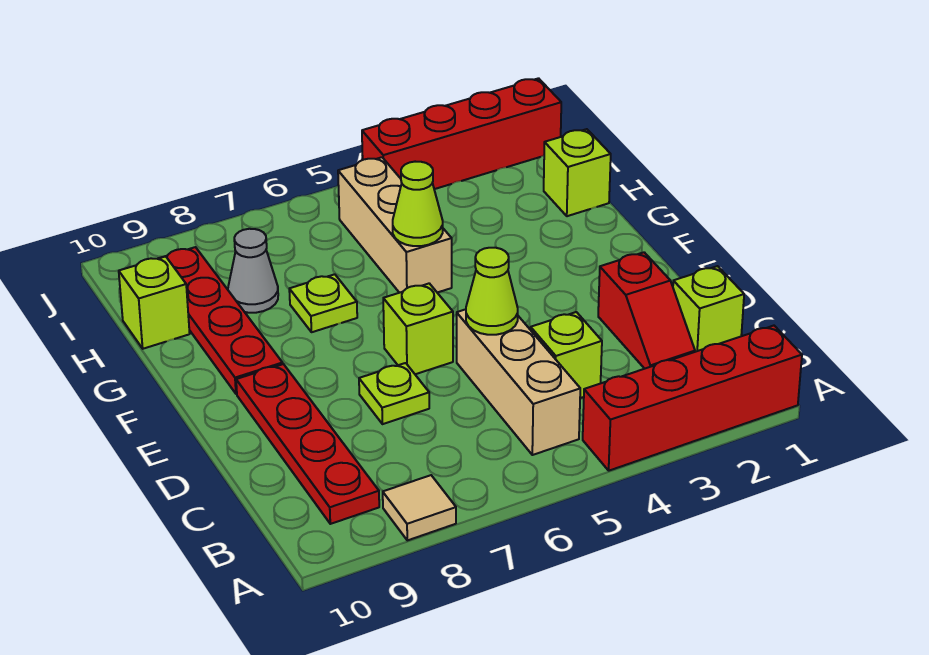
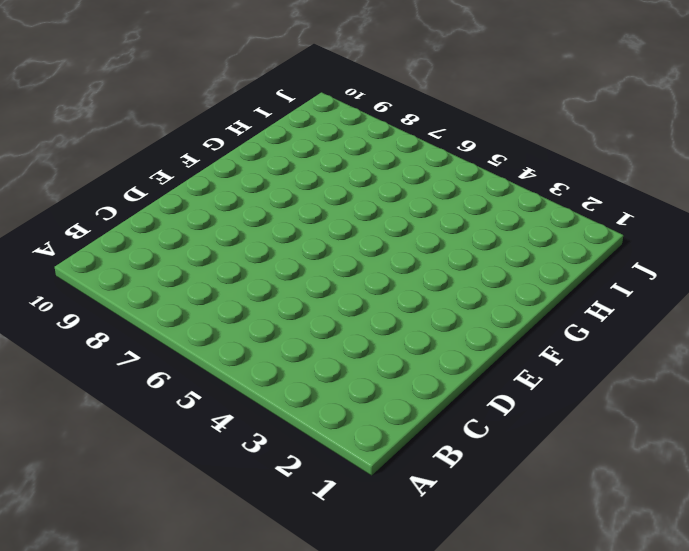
none -> red brick A1:A4 level 1
none -> tan tile A8 level 1
none -> tan brick B5:D5 level 1

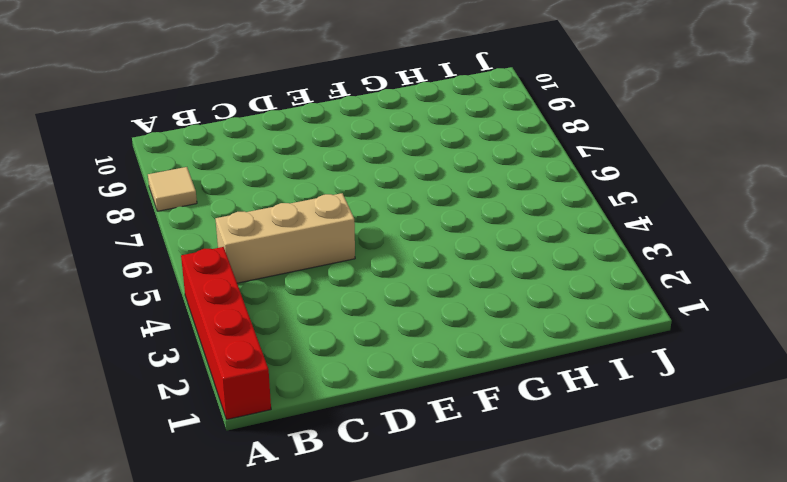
none -> red plate B9:E9 level 1
none -> lime brick C1 level 1
none -> red slope C2:D2 level 1 top D

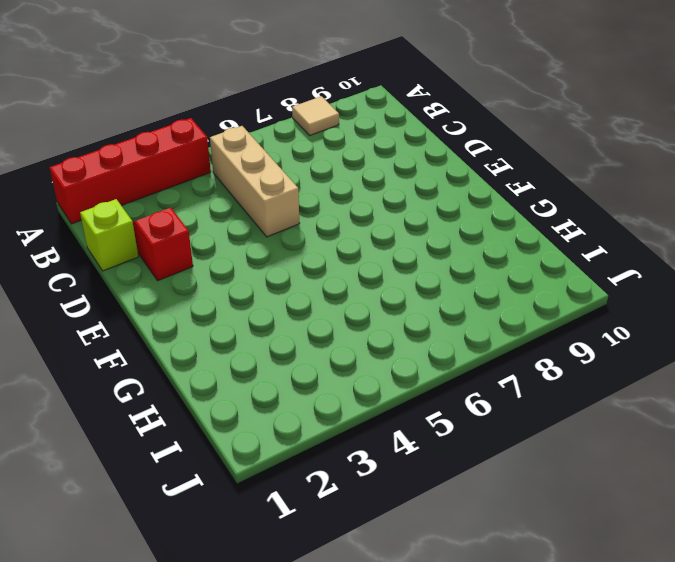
none -> red plate B9:E9 level 1
none -> lime brick C4 level 1
none -> lime plate D7 level 1

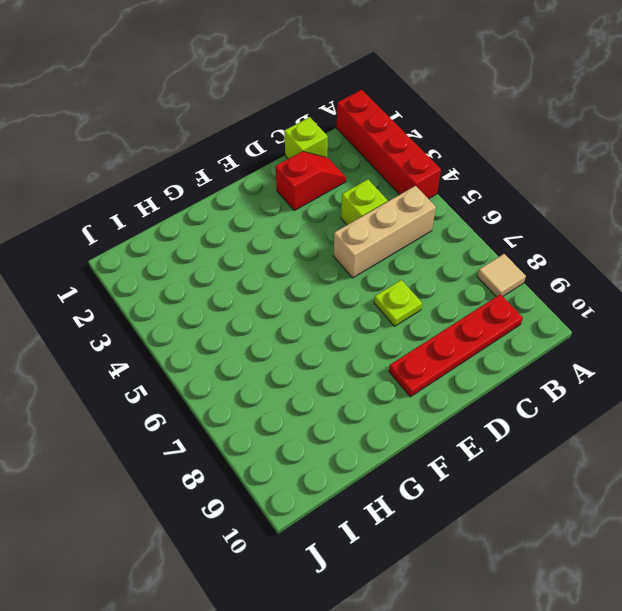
none -> lime brick E6 level 1
none -> red plate F9:I9 level 1
none -> tan brick G5:I5 level 1

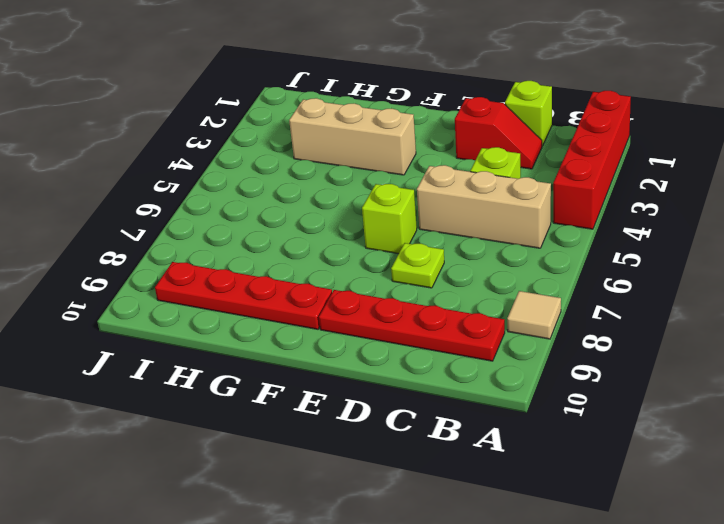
tan brick F3:H3 level 1 -> tan brick G5:I5 level 1
none -> lime plate G7 level 1
none -> lime brick H1 level 1
none -> grey cone H8 level 1

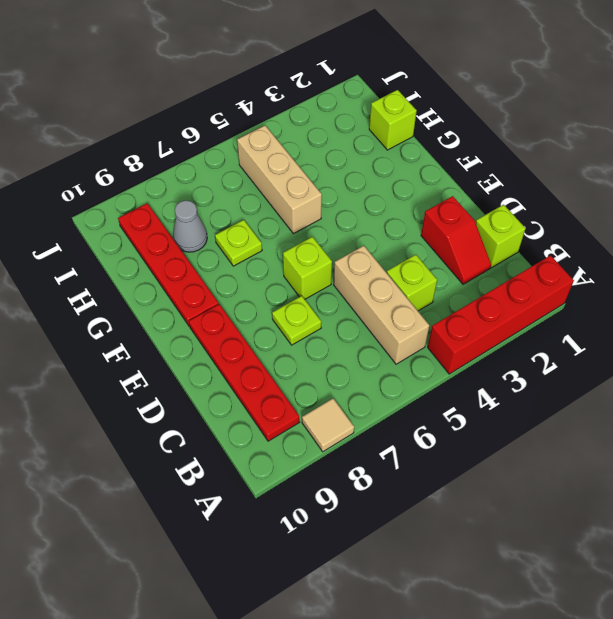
none -> lime brick H10 level 1
none -> red brick J1:J4 level 1
none -> lime cone D5 level 2

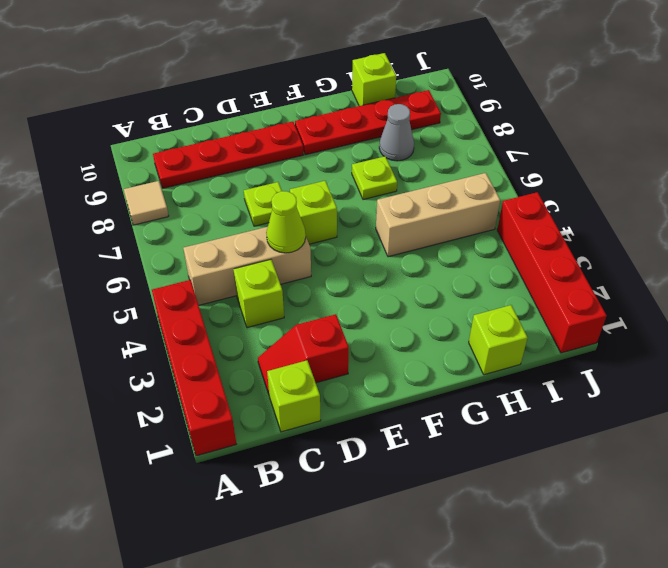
none -> lime cone G5 level 2

